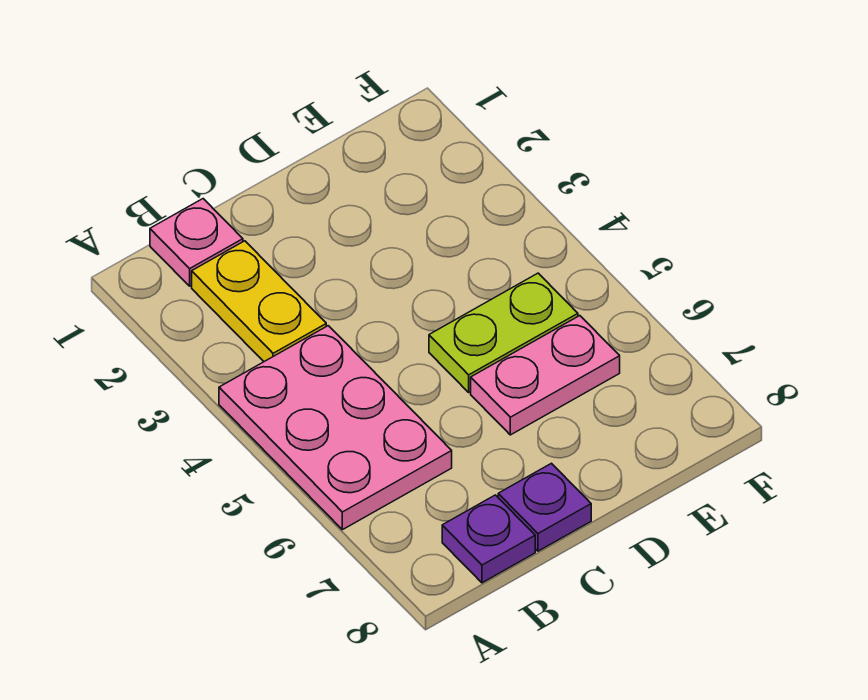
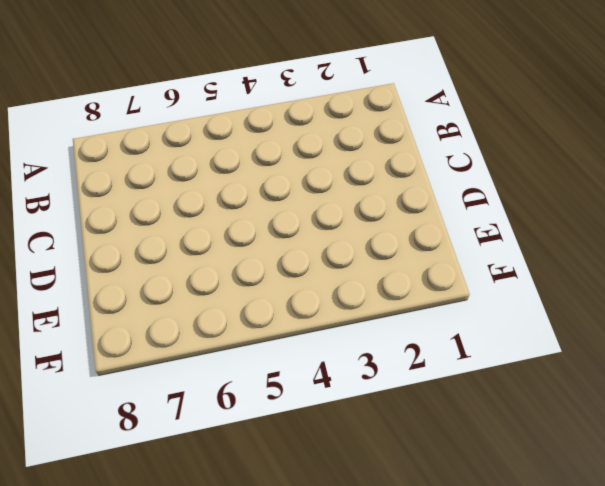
none -> pink plate A4:B6 level 1
none -> pink plate B1 level 1

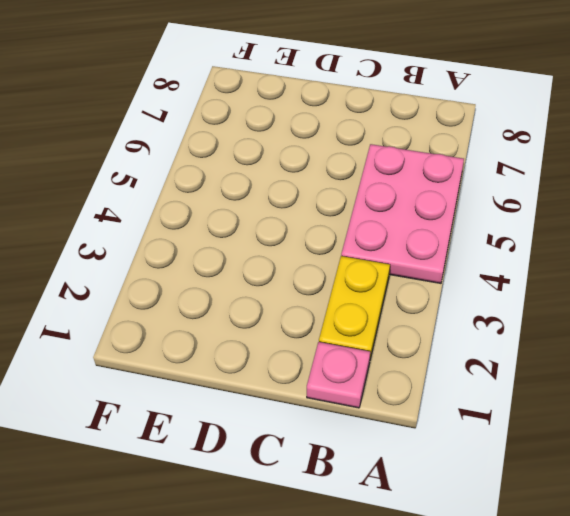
none -> purple plate B8 level 1
none -> purple plate C8 level 1

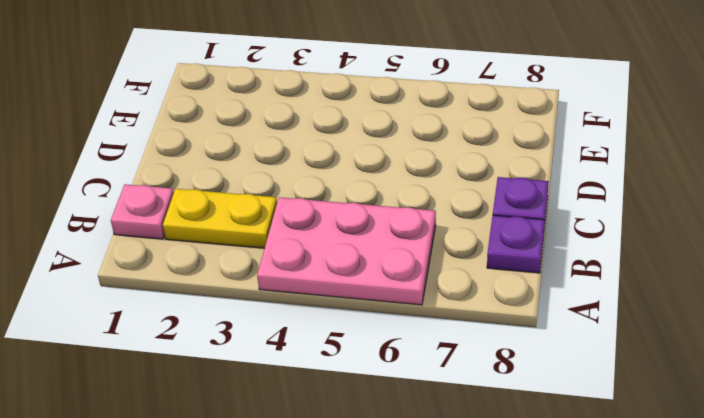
none -> lime plate D5:E5 level 1
none -> pink plate D6:E6 level 1

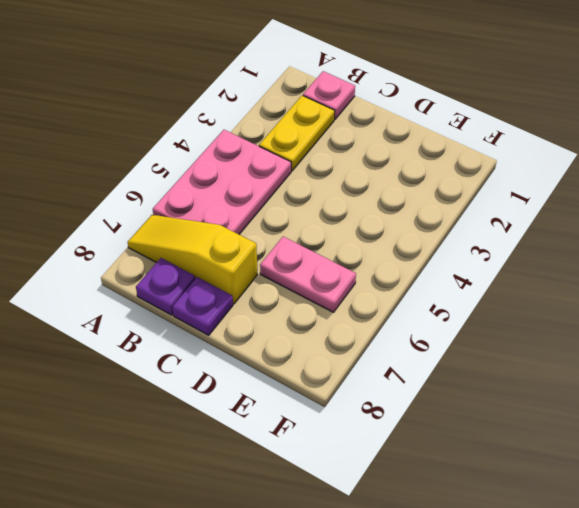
yellow slope A7:C7 level 1 top C -> none
none -> lime plate D5:E5 level 1

